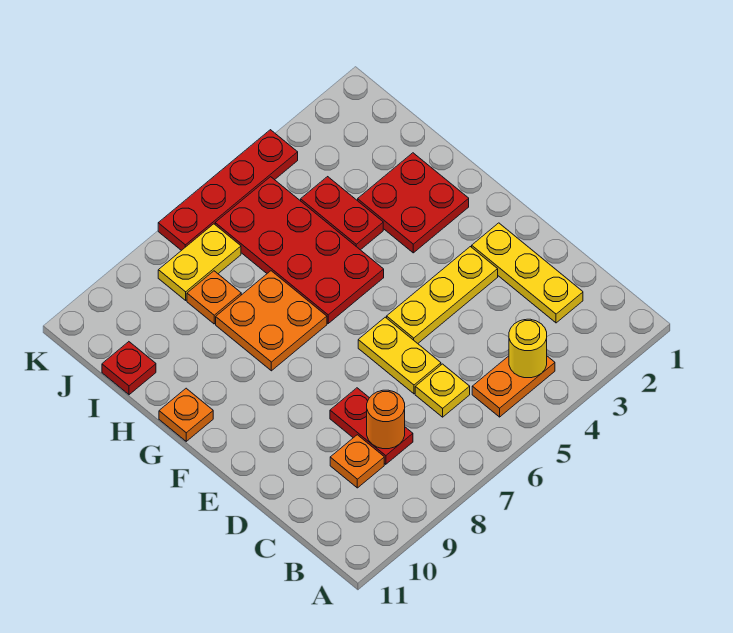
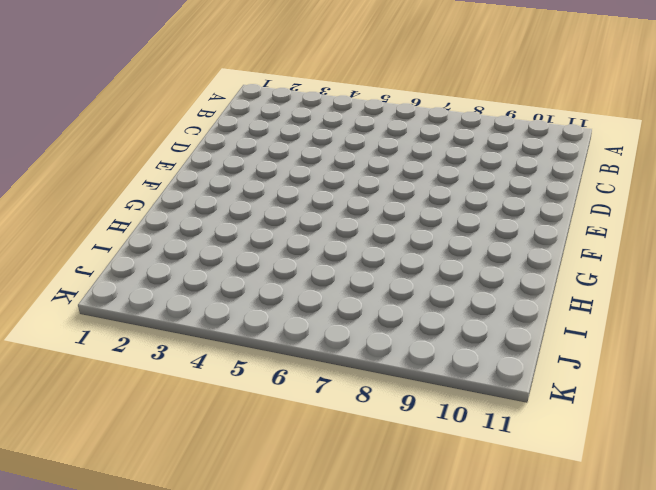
none -> orange plate B4:B5 level 1
none -> yellow plate C2:E2 level 1
none -> yellow plate C6 level 1

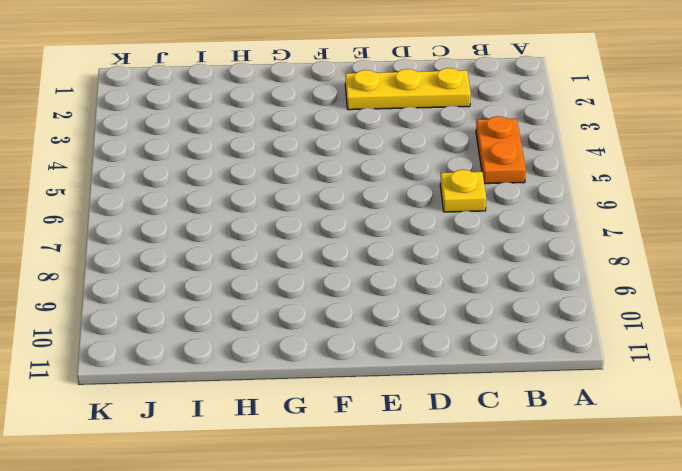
none -> red plate C8:D8 level 1
none -> orange plate C9 level 1
none -> yellow plate D6:E6 level 1

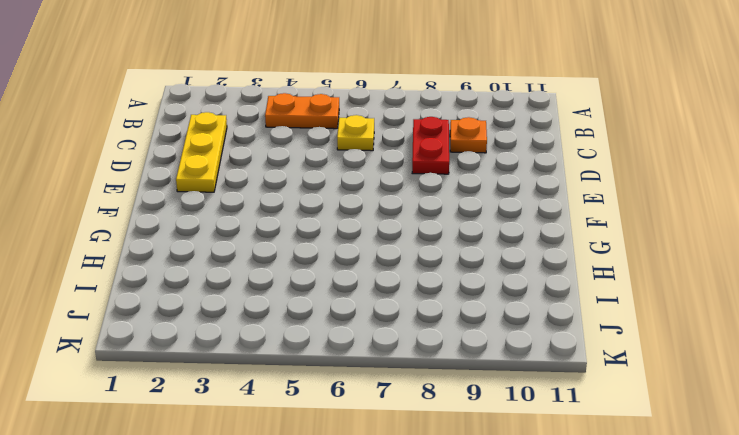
none -> yellow plate D6:E6 level 1
none -> yellow plate E3:E5 level 1
none -> red plate G2:H3 level 1

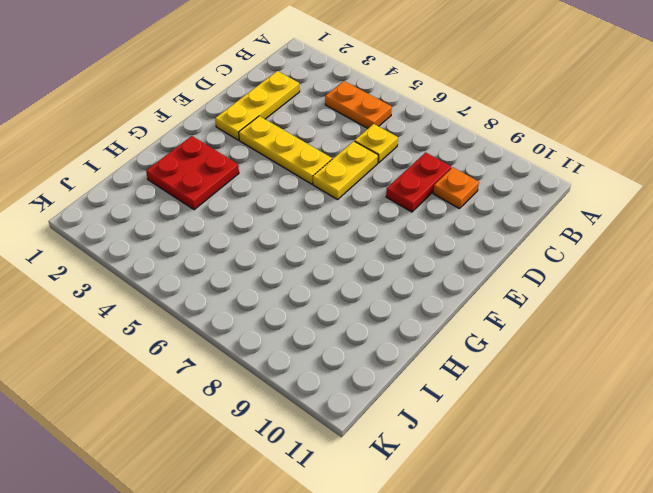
none -> red plate G5:J6 level 1
none -> orange plate G7:H8 level 1
none -> orange plate G11 level 1

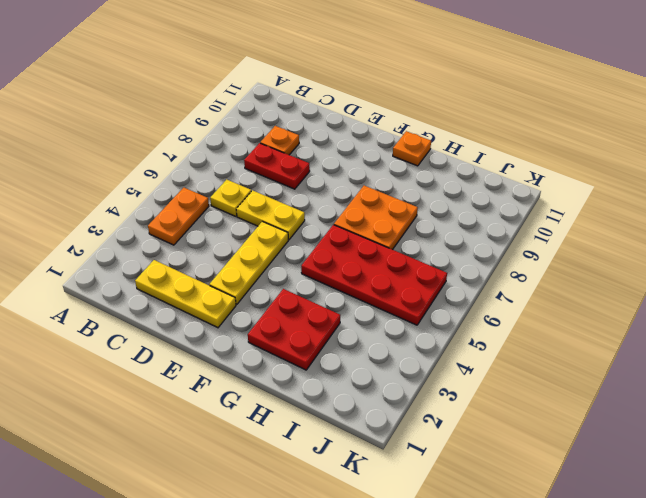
none -> red plate H4:I4 level 1
none -> orange plate I8 level 1
none -> red plate I11 level 1

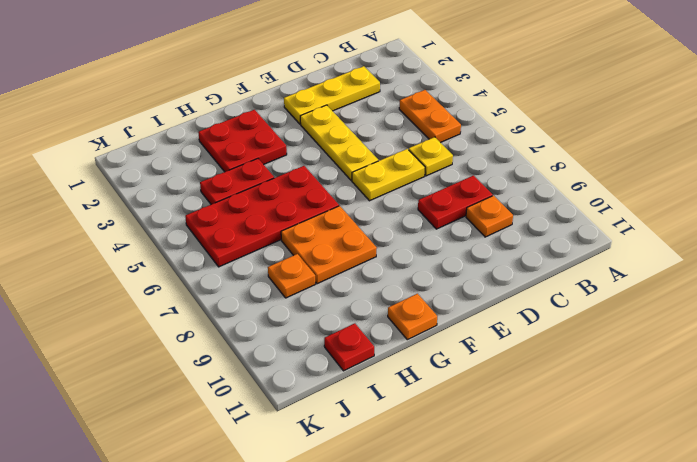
none -> yellow plate J7:J8 level 1
none -> red plate K4:K7 level 1
none -> yellow round brick B4 level 2

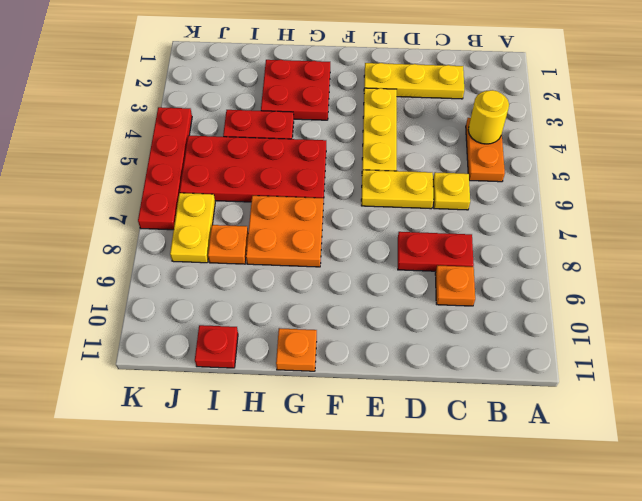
none -> orange round brick C8 level 2

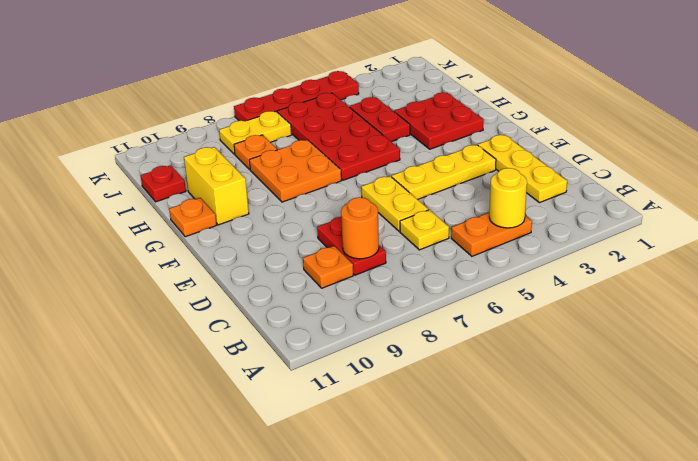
yellow brick G10:H10 level 1 -> none

